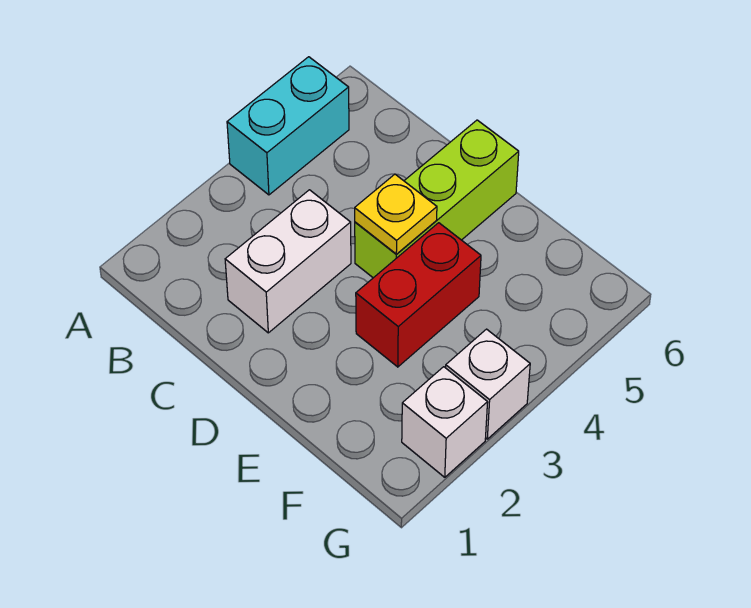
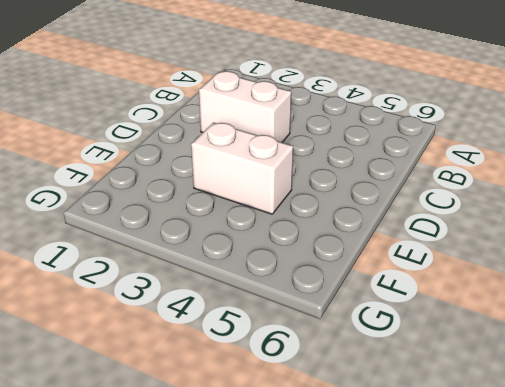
white brick E3:E4 level 1 -> red brick E3:E4 level 1
none -> cyan brick A4:A5 level 1
none -> lime brick D4:D6 level 1

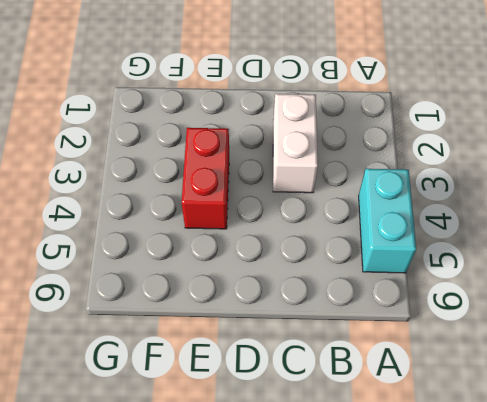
none -> lime brick D4:D6 level 1
none -> white brick G2 level 1

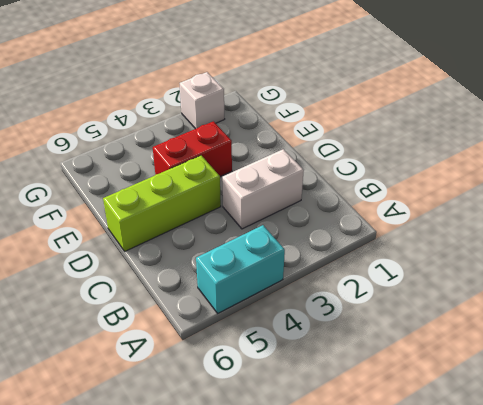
none -> white brick G3 level 1
none -> yellow plate D4 level 2

